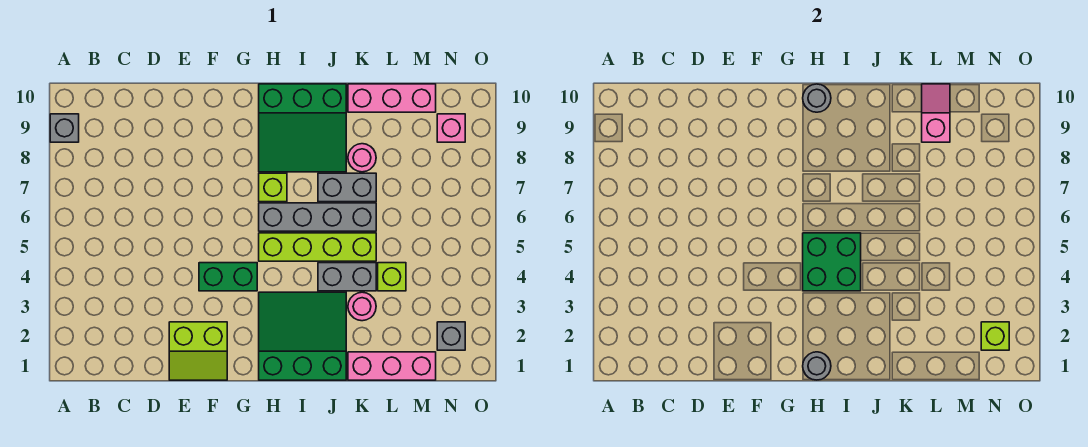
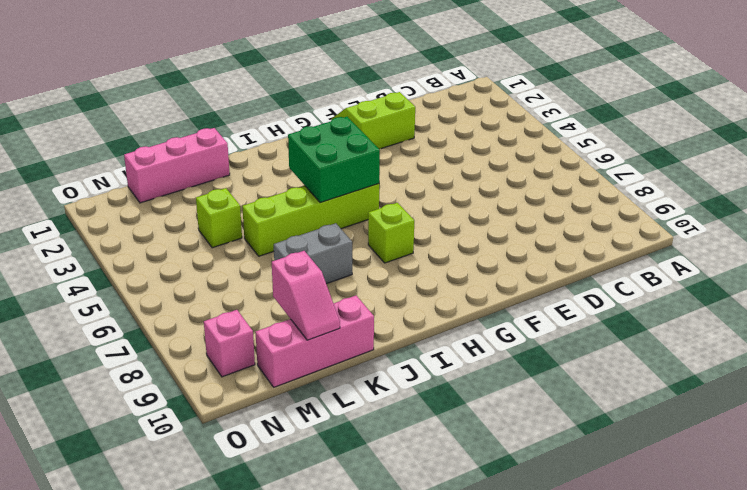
none -> grey brick A9 level 1
none -> green brick F4:G4 level 1
none -> green slope H1:J3 level 1 top 1

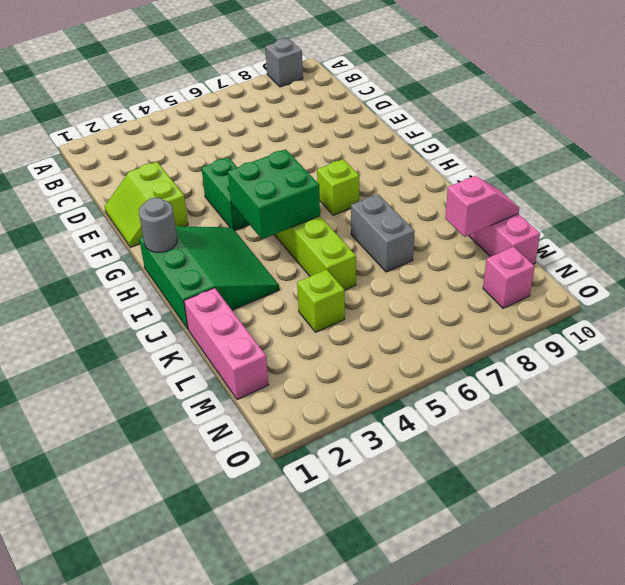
none -> grey brick H6:K6 level 1
none -> green slope H8:J10 level 1 top 10
none -> grey brick J4:K4 level 1

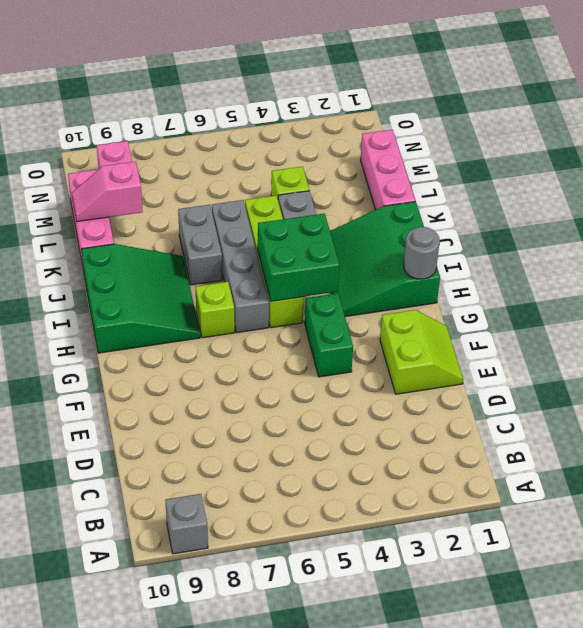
none -> pink round brick K3 level 1
none -> pink round brick K8 level 1
none -> grey brick N2 level 1

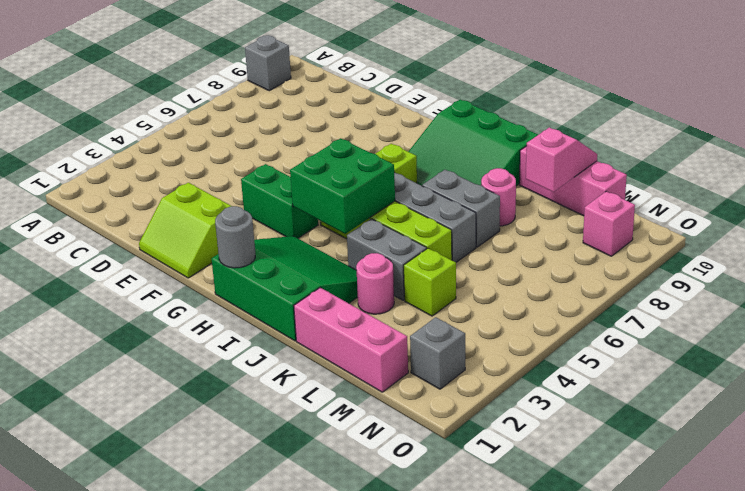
none -> grey round brick H10 level 2
none -> lime brick N2 level 2

